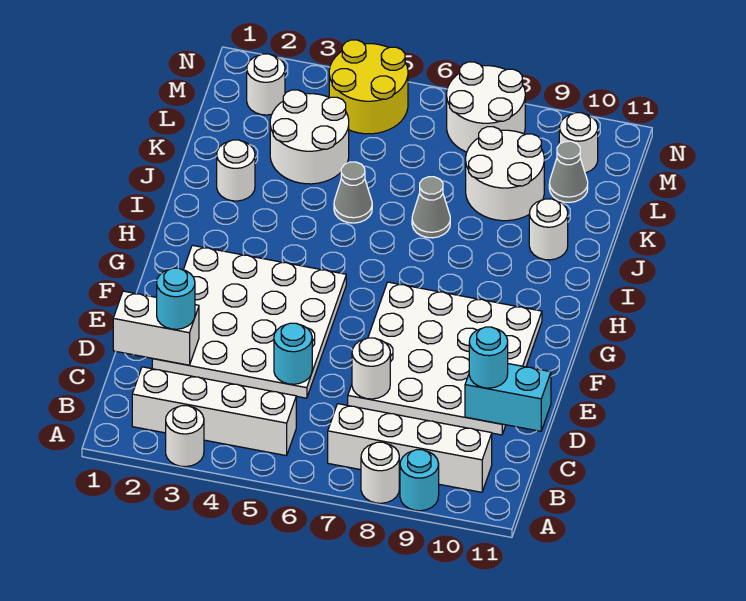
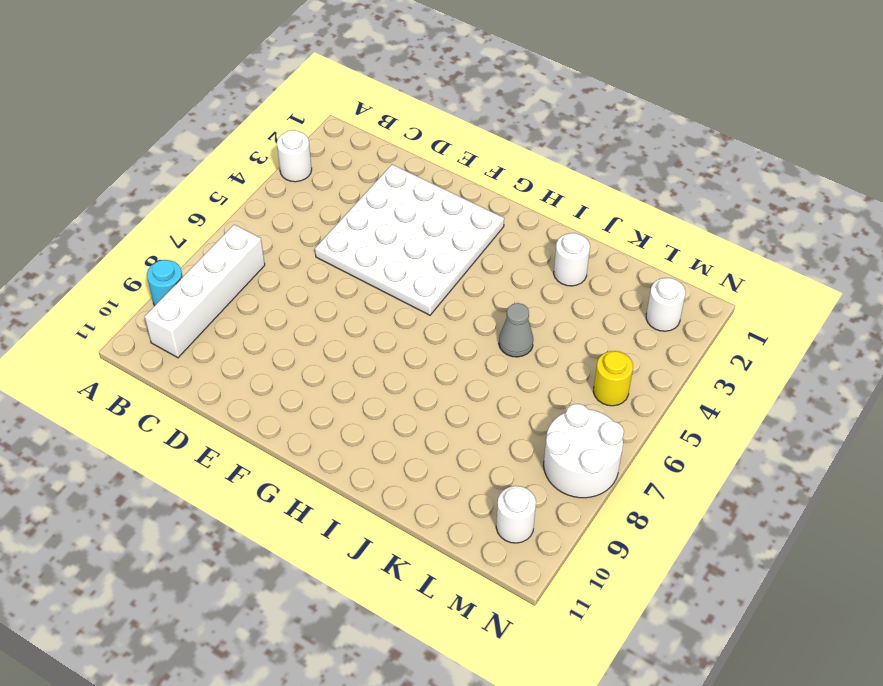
yellow round brick M5 level 1 -> yellow round brick M4:N5 level 1
none -> white round brick A8 level 1
none -> white brick B2:B5 level 1
none -> white plate D7:G10 level 1

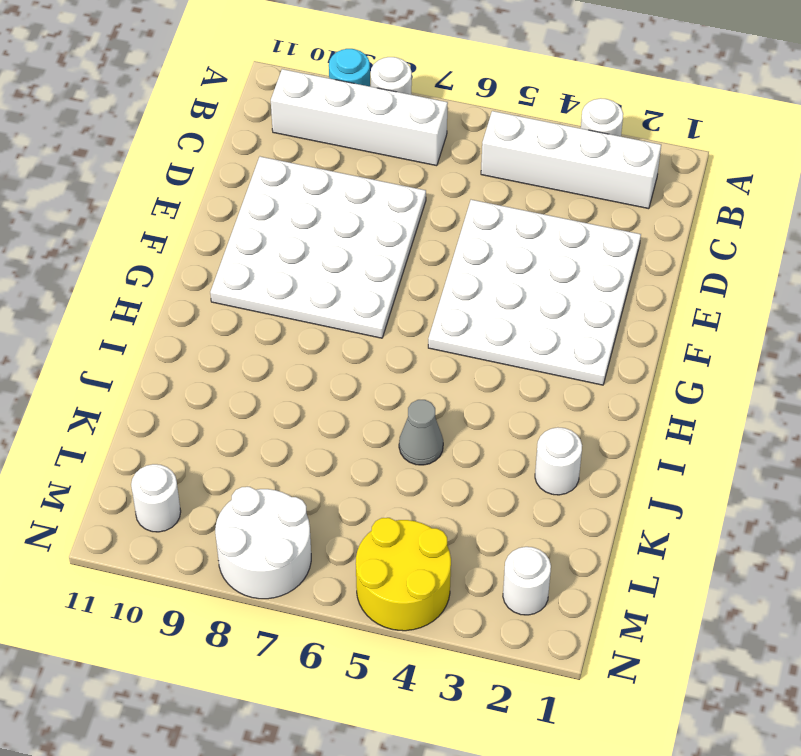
none -> grey cone J7 level 1
none -> white round brick J10 level 1
none -> white round brick K3:L4 level 1

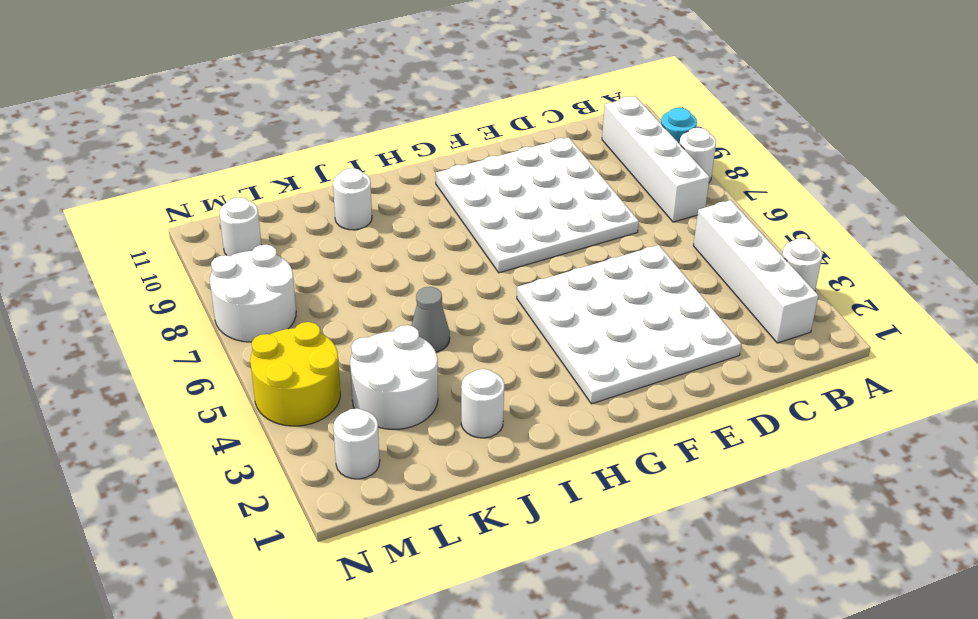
none -> grey cone J7 level 1
none -> white round brick K8:L9 level 1
none -> grey cone L10 level 1

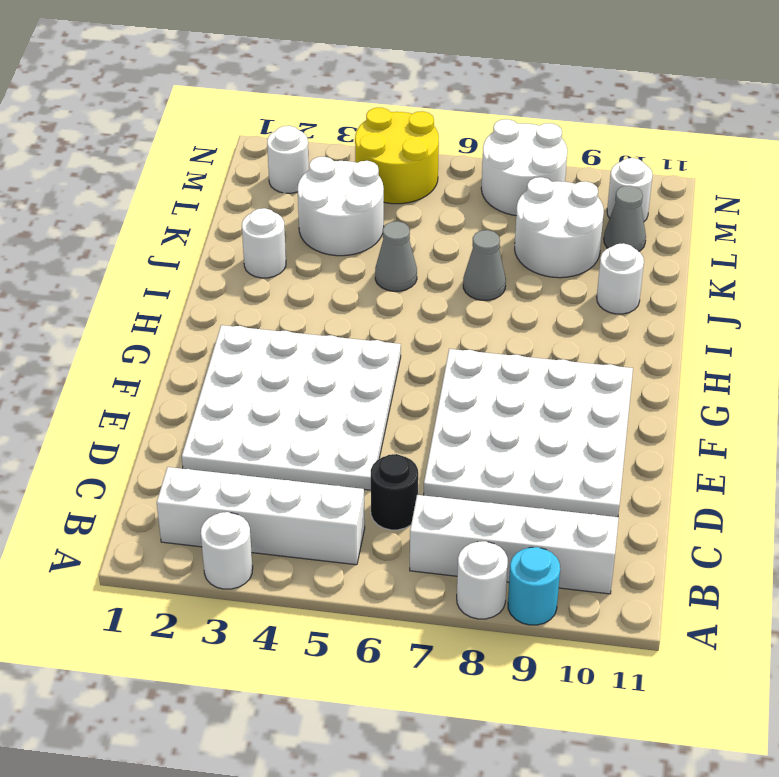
black round brick C6 level 1 -> none
none -> white brick D1:D2 level 2
none -> cyan round brick D5 level 2
none -> white round brick D7 level 2

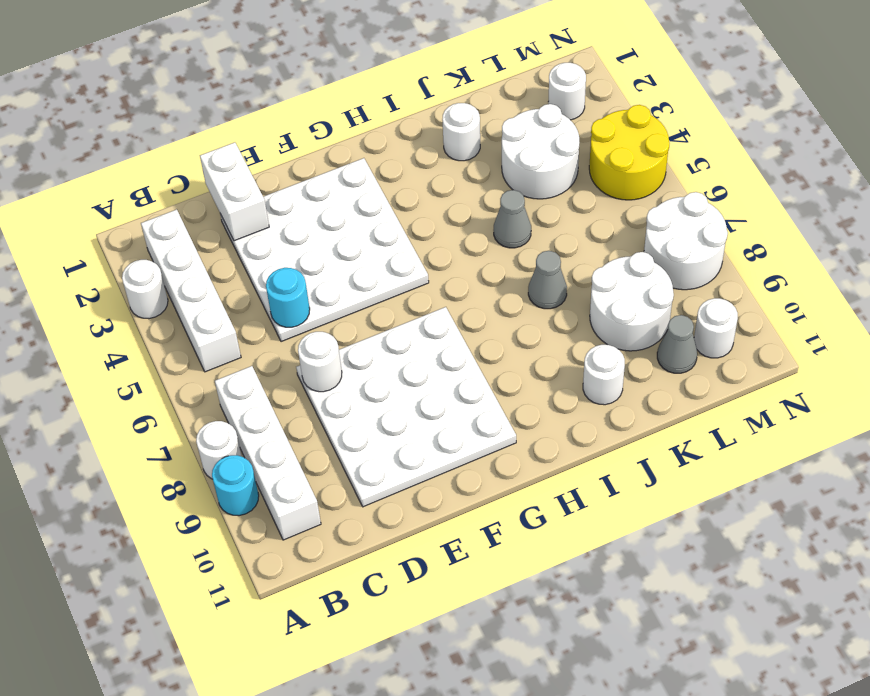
none -> cyan brick D10:D11 level 2
none -> cyan round brick D2 level 3
none -> cyan round brick D10 level 3

